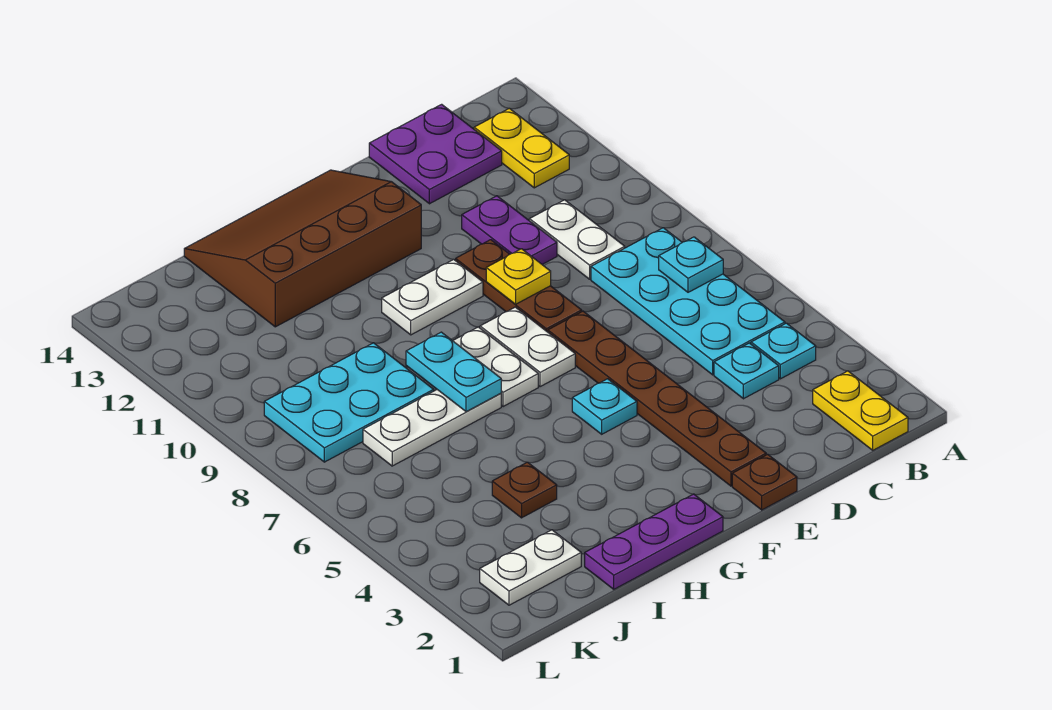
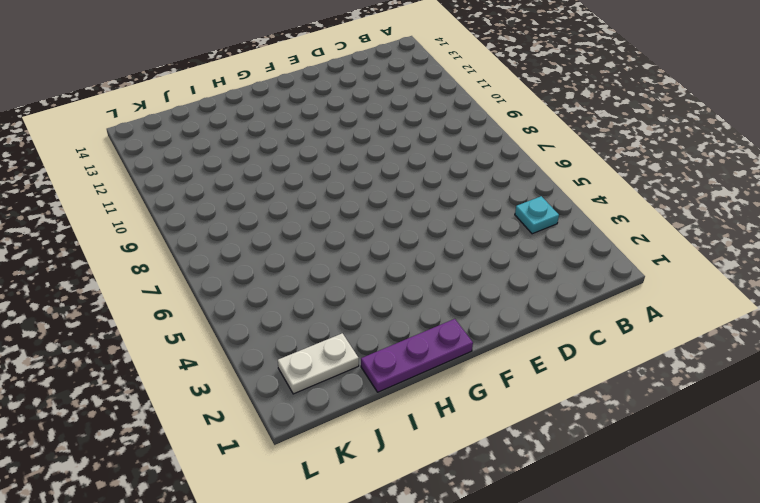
none -> yellow plate B1:B2 level 1
none -> cyan plate B5:C8 level 1
none -> yellow plate B12:B13 level 1

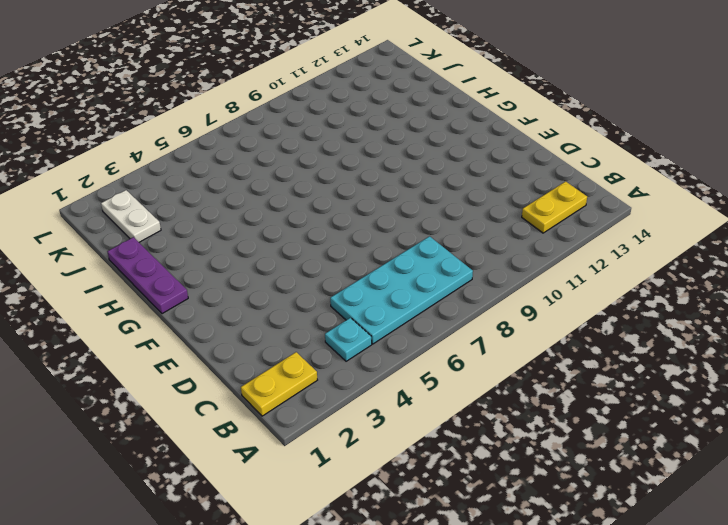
none -> cyan plate C4 level 1
none -> white plate C9:C10 level 1
none -> purple plate C13:D14 level 1

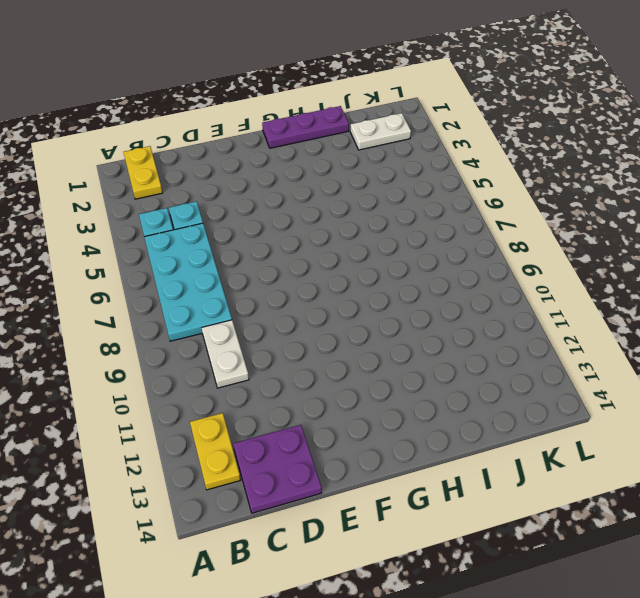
none -> purple plate D10:D11 level 1
none -> brown plate E1 level 1
none -> brown plate E2:E7 level 1

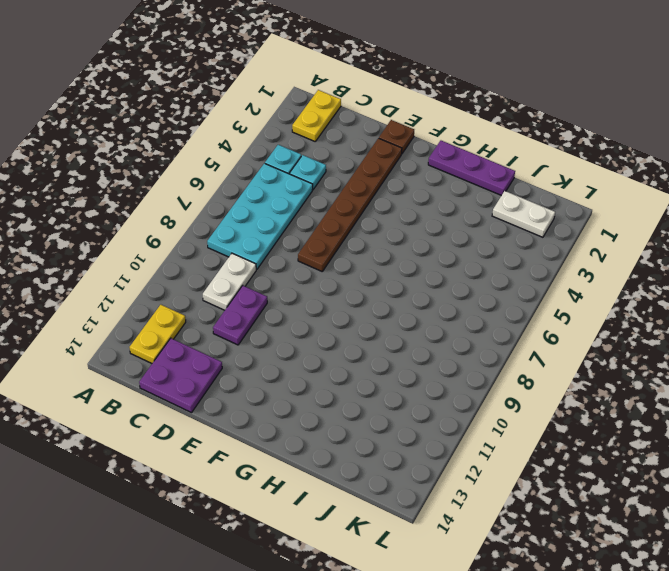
none -> brown plate E8:E10 level 1
none -> cyan plate F5 level 1
none -> white plate F7:F8 level 1

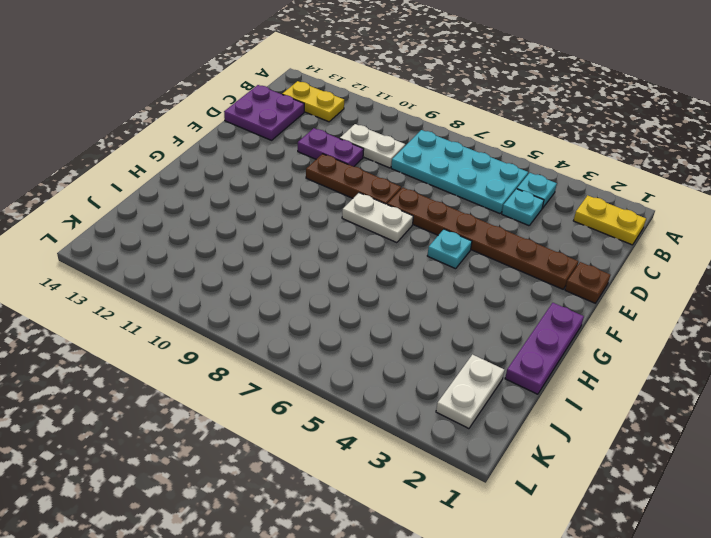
none -> white plate F10:G10 level 1
none -> brown slope F12:I14 level 1 top 12
none -> white plate G7:G8 level 1

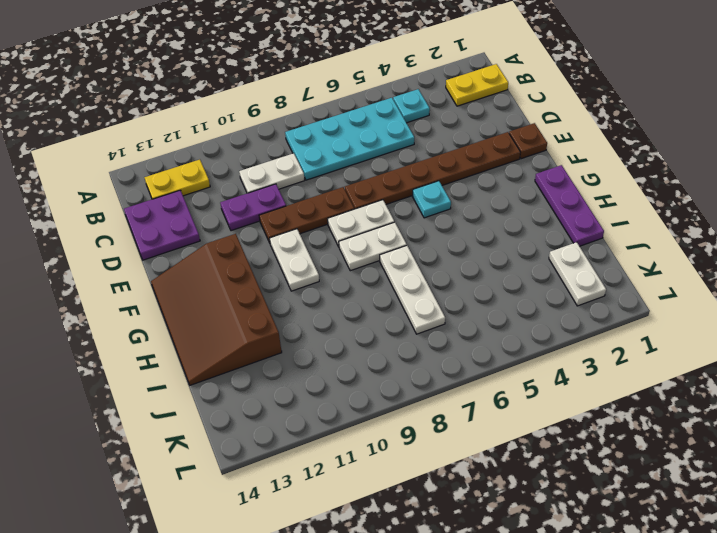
none -> cyan plate C4 level 1
none -> brown plate I4 level 1
none -> cyan plate I8:K9 level 1

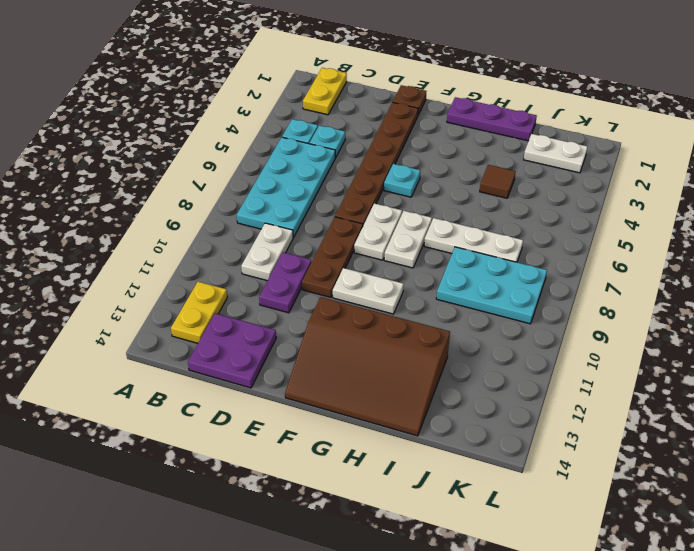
brown tile I4 level 1 -> brown plate I4 level 1
none -> cyan plate B7 level 2
none -> yellow plate E9 level 2
none -> cyan plate H7:H8 level 2

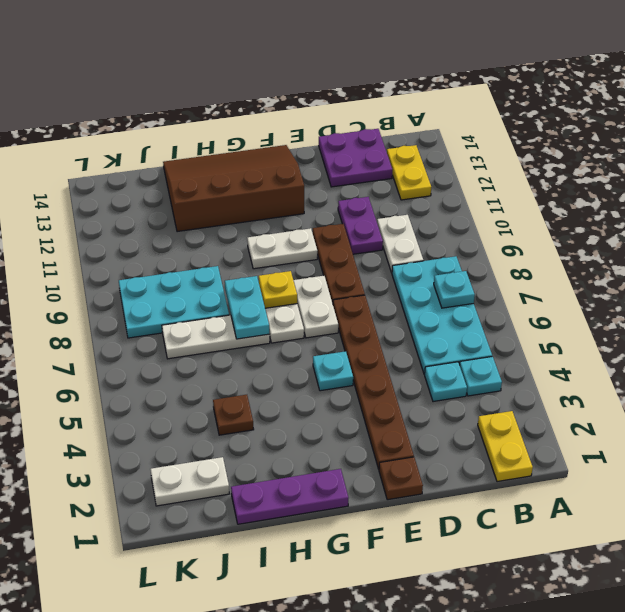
yellow plate G8 level 2 -> yellow plate E9 level 2

